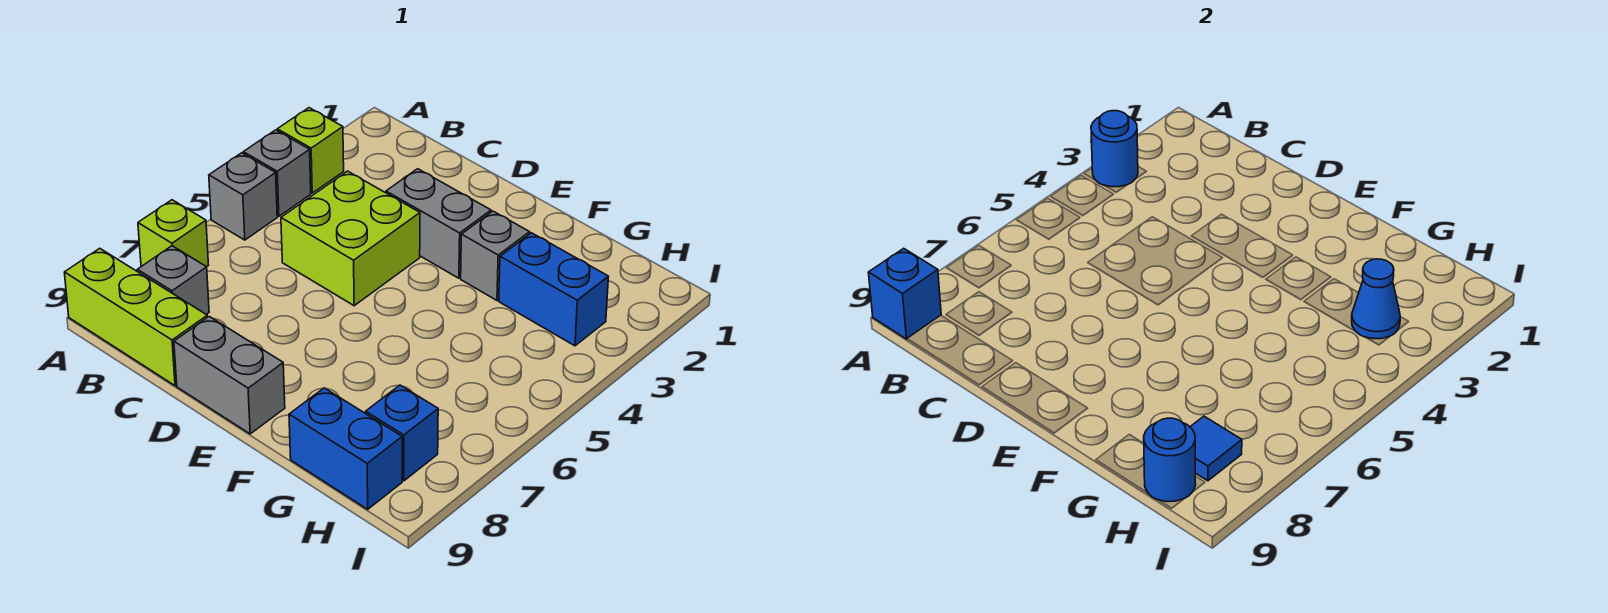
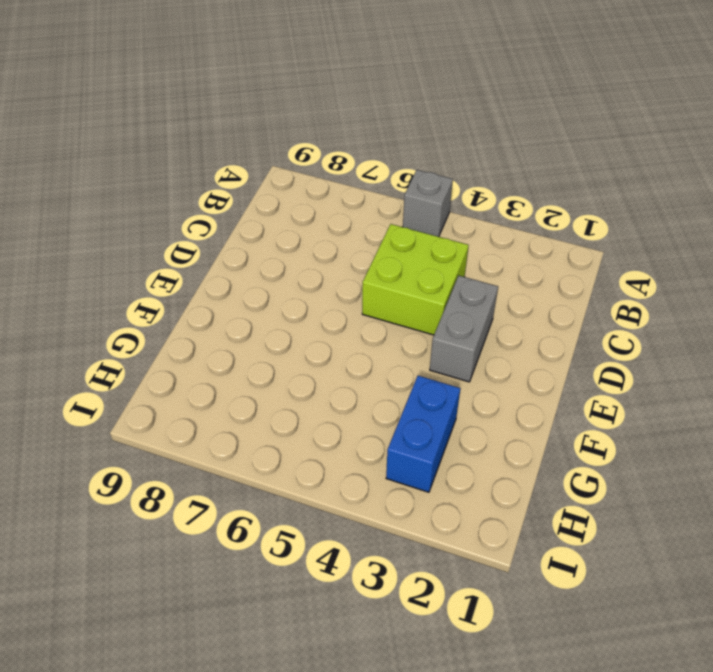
none -> lime brick A3 level 1
none -> grey brick A4 level 1
none -> lime brick A7 level 1

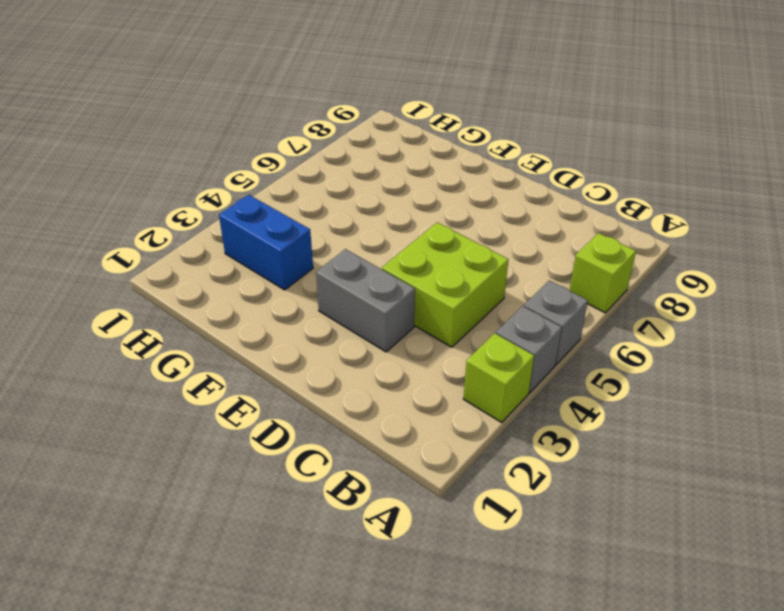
none -> lime brick A9:C9 level 1
none -> grey brick B8 level 1
none -> grey brick D9:E9 level 1

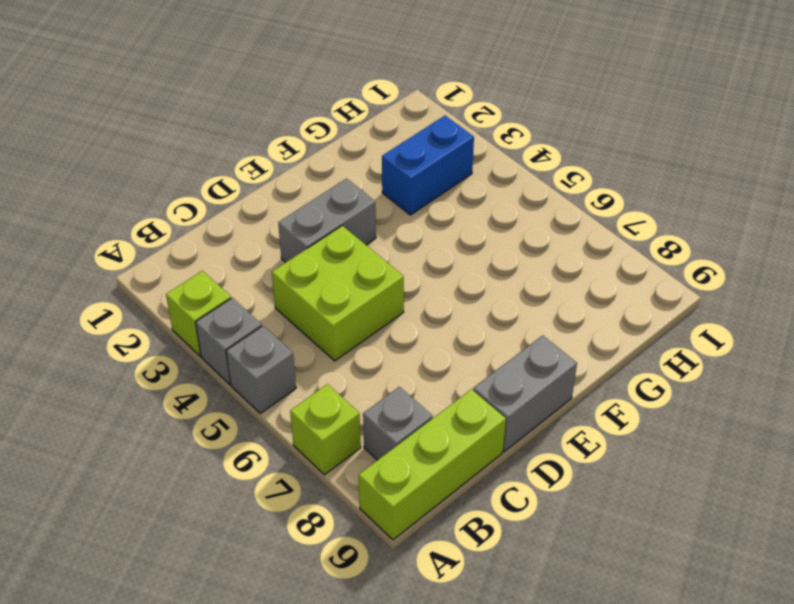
none -> grey brick F3 level 1
none -> blue brick G9:H9 level 1
none -> blue brick H8 level 1

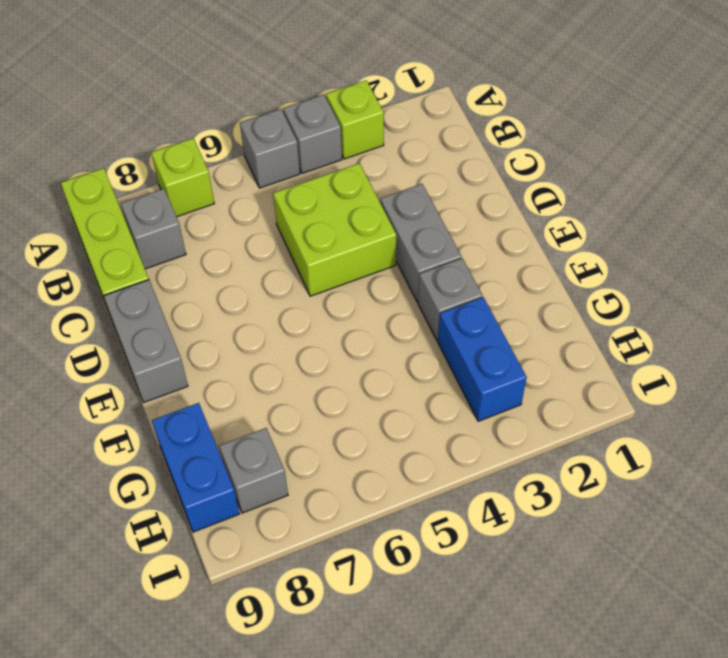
grey brick H8 level 1 -> blue brick H8 level 1
none -> blue round brick A3 level 2
none -> blue brick A9 level 2
none -> blue cone H3 level 2

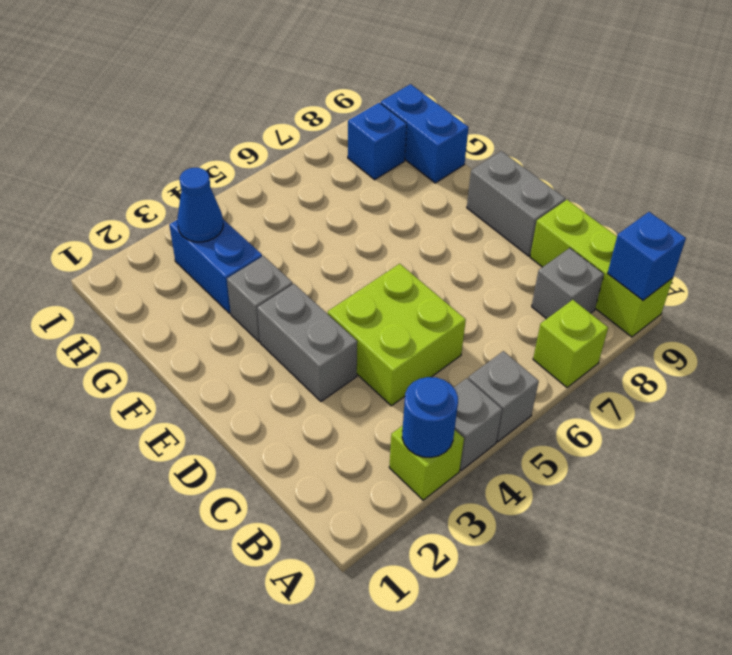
none -> blue tile H8 level 2
none -> blue round brick H9 level 2

